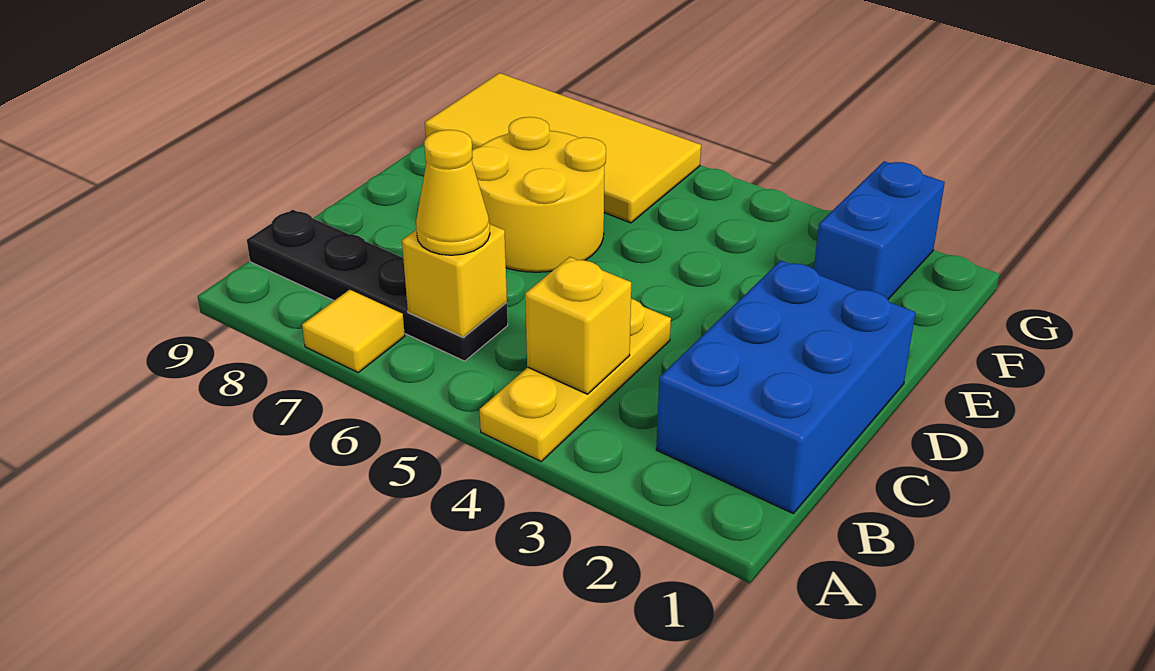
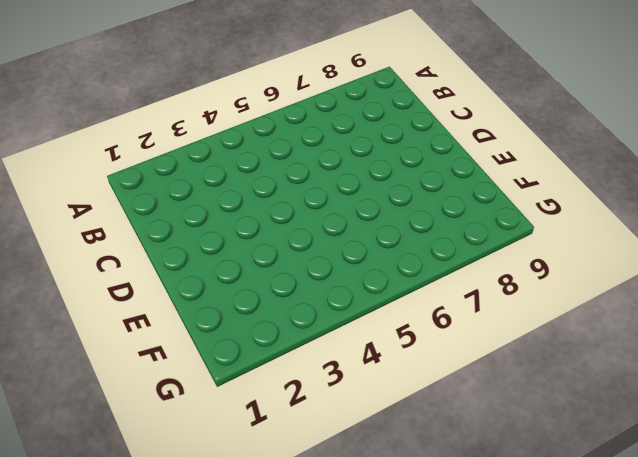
none -> yellow plate A4:C4 level 1
none -> yellow tile A7 level 1

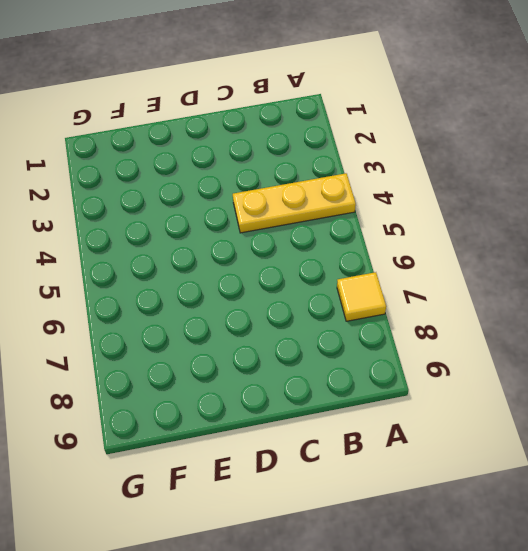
none -> blue brick B1:D2 level 1
none -> black plate B6:B9 level 1

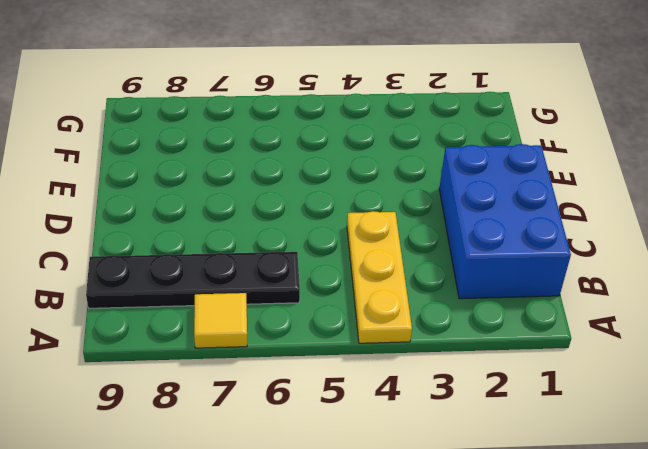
none -> yellow round brick D6:E7 level 1
none -> blue brick F2:G2 level 1

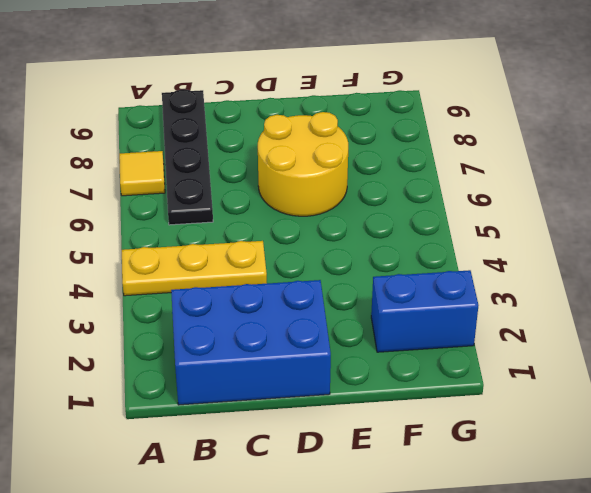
none -> yellow tile F6:G9 level 1
none -> yellow brick B4 level 2

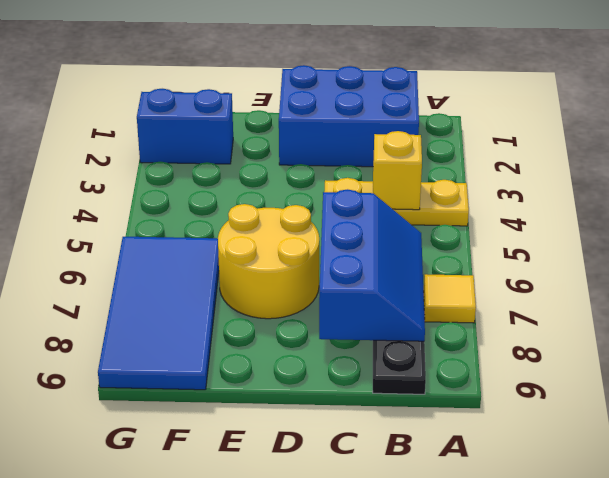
blue slope B6:C8 level 2 top C -> yellow brick B6 level 2
blue tile F6:G9 level 1 -> yellow tile F6:G9 level 1
none -> yellow cone B6 level 3

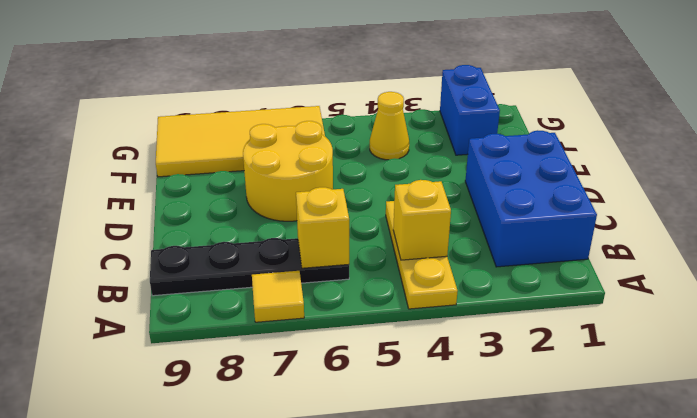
yellow cone F4 level 1 -> yellow cone B6 level 3

